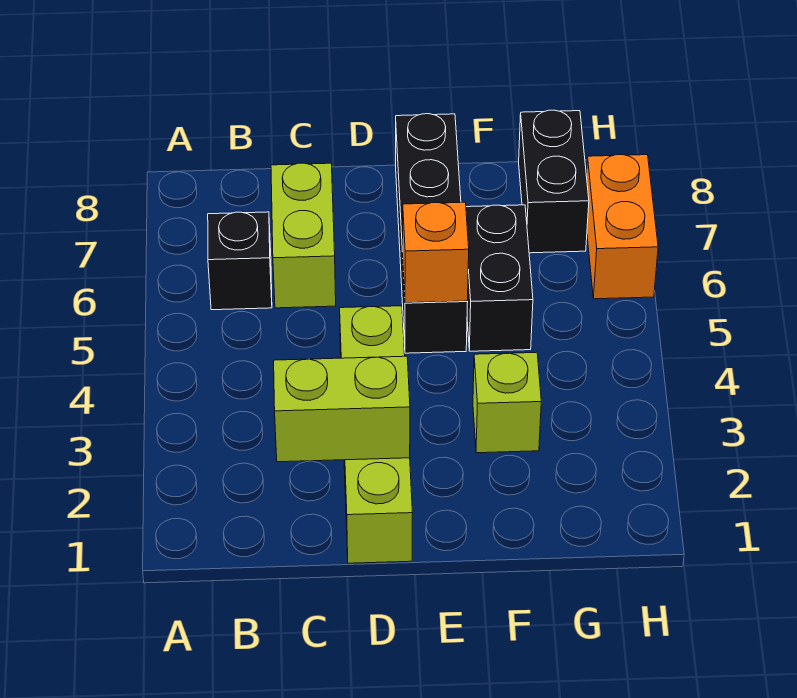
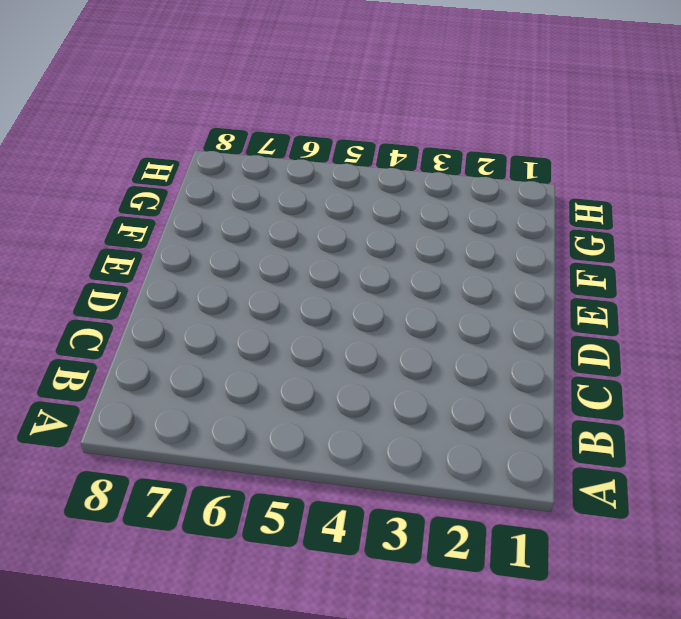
none -> black brick B6 level 1
none -> lime brick C6:C7 level 1

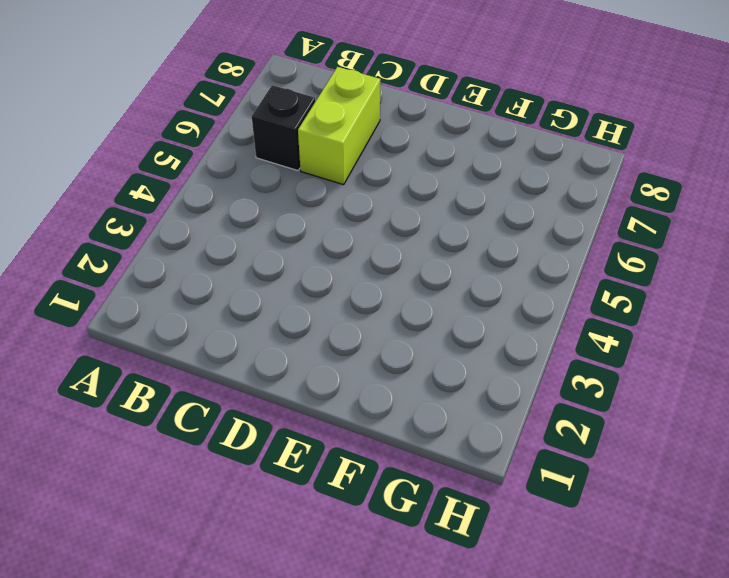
none -> lime brick D1:D4 level 1
none -> black brick E5:E8 level 1

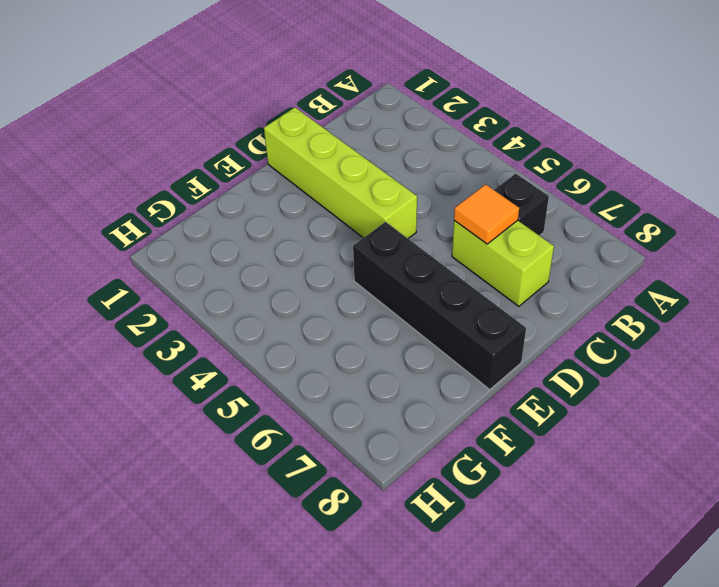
orange tile C6 level 2 -> none
none -> lime brick F3 level 1
none -> black brick F5:F6 level 1

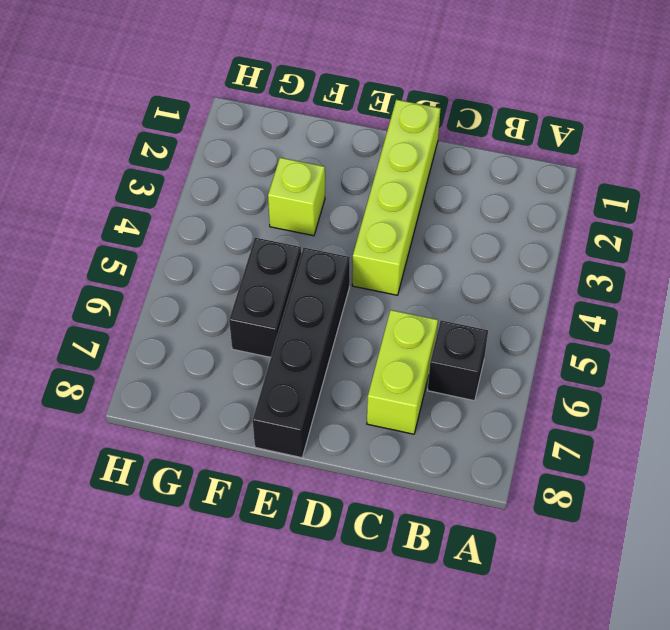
none -> black brick G7:G8 level 1
none -> orange brick H6:H7 level 1

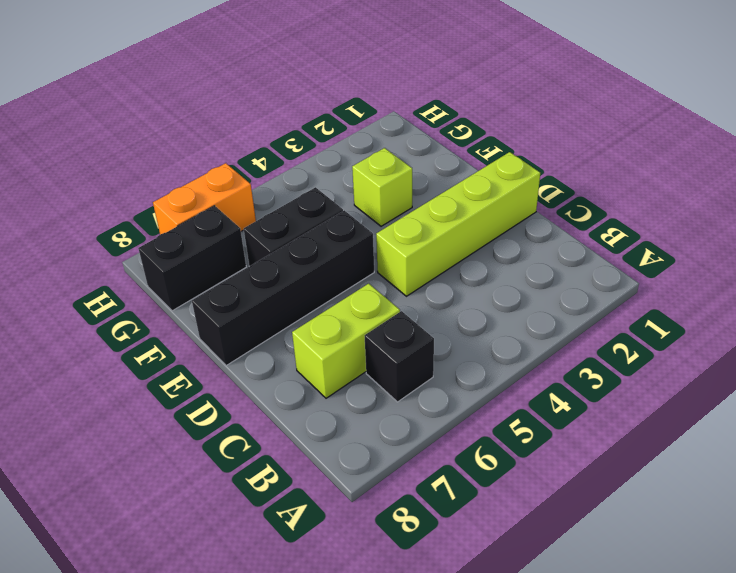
none -> lime brick C2:D2 level 2
none -> orange brick E5 level 2

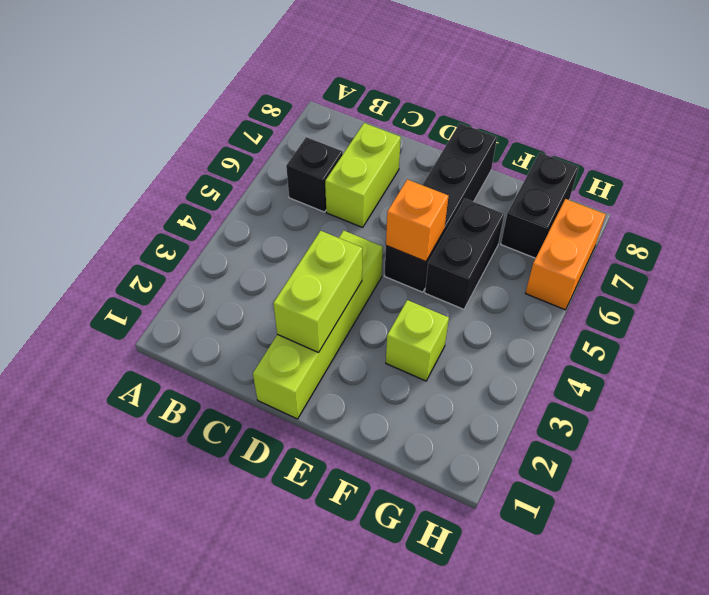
lime brick D2:D3 level 2 -> lime brick C2:D2 level 2

